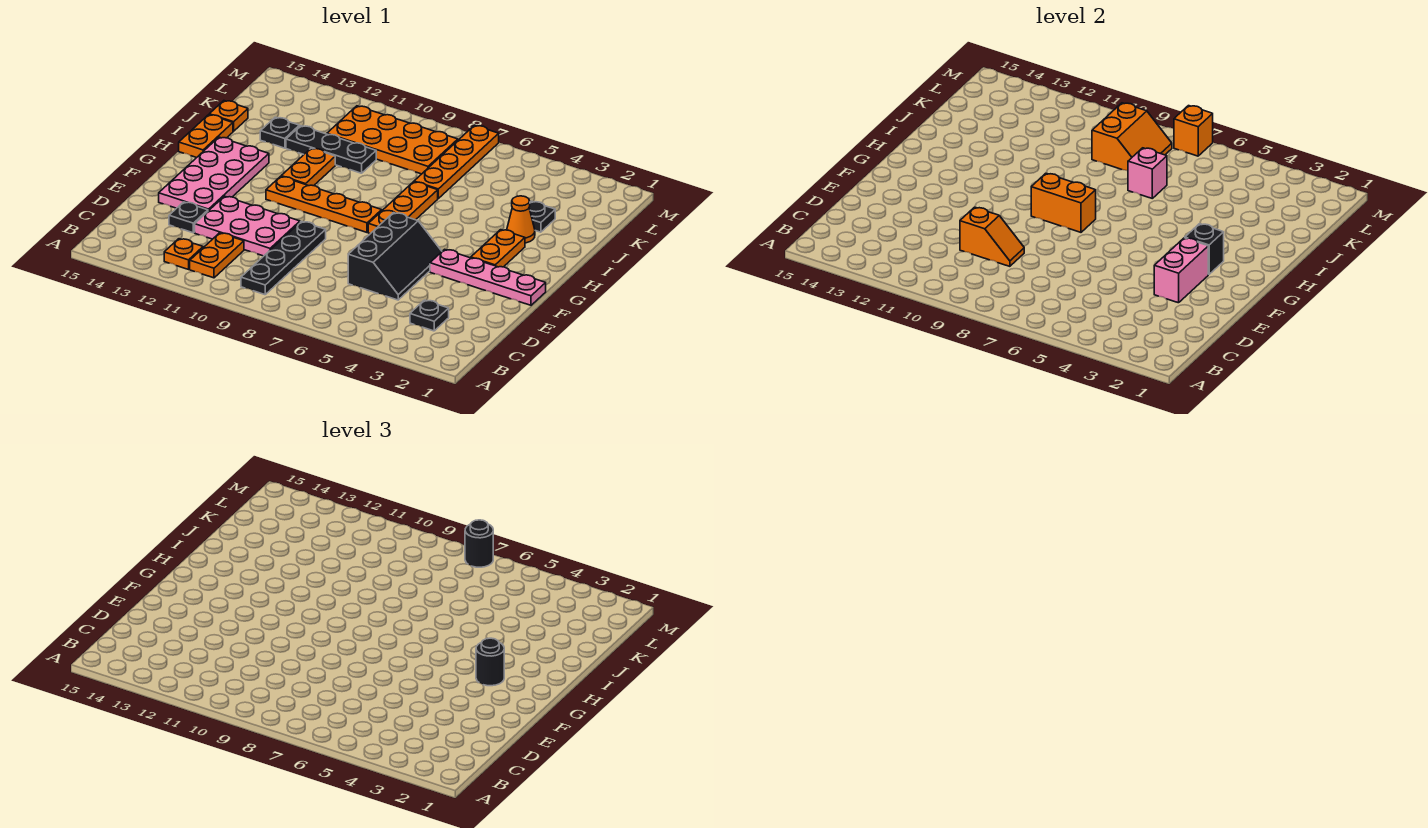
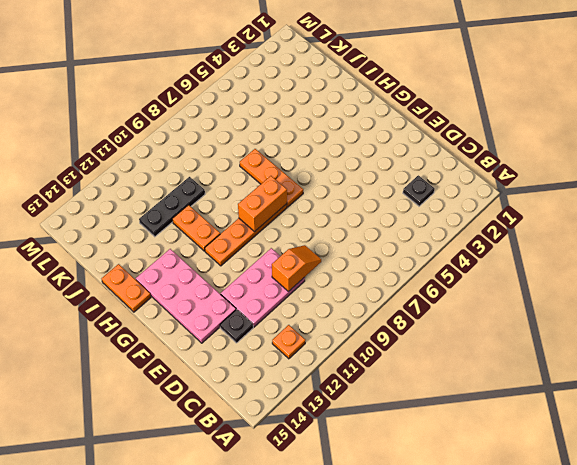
none -> black plate B9:E9 level 1
none -> orange plate B11:C11 level 1
none -> black slope D5:F6 level 1 top 6
none -> pink plate F1:F4 level 1

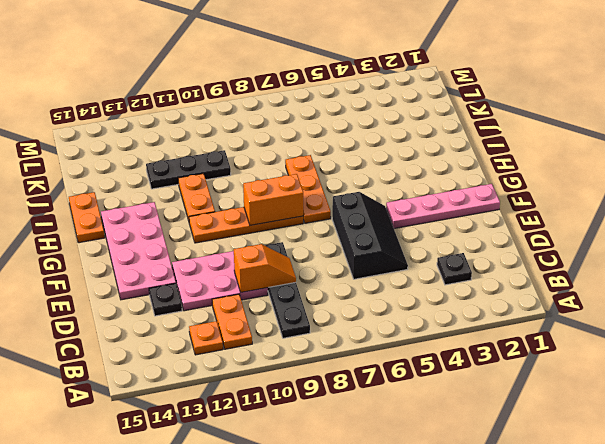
none -> orange plate G3:H3 level 1
none -> orange cone I3 level 1
none -> black plate J3 level 1
none -> orange plate J7:M7 level 1

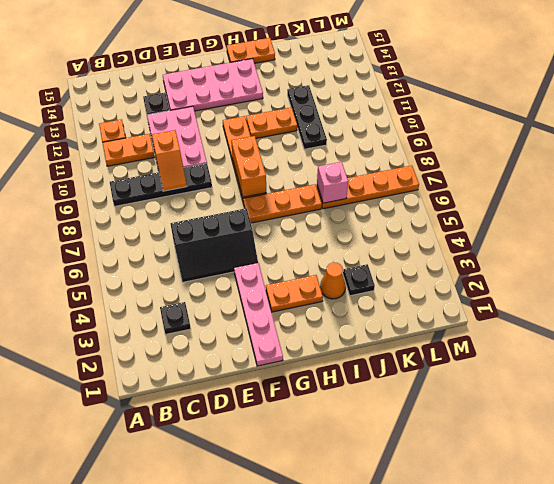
none -> black plate J13 level 1
none -> orange plate J15 level 1
none -> orange plate K8:L11 level 1
none -> pink brick E3:F3 level 2

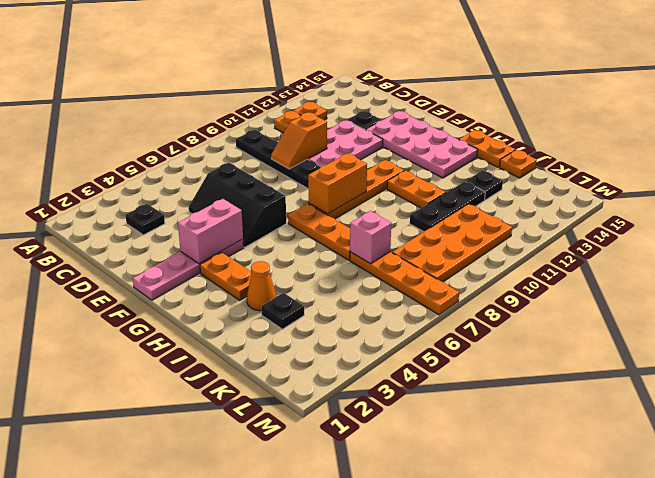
pink brick F3:F4 level 2 -> pink brick E3:F3 level 2
none -> black brick G3 level 2
none -> orange slope K8:L9 level 2 top 9
none -> orange brick M7 level 2
none -> black round brick G3 level 3

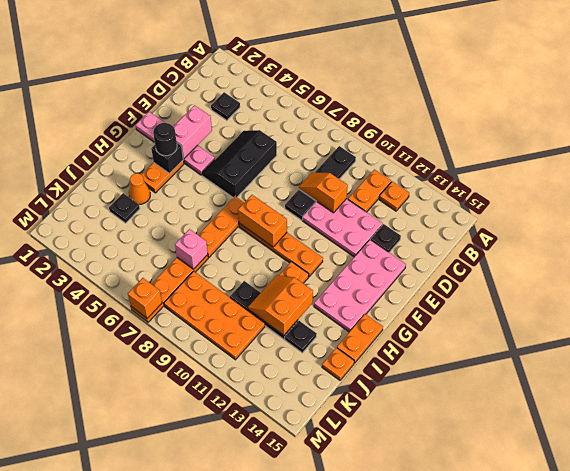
orange slope I11:J12 level 2 top 12 -> orange slope K8:L9 level 2 top 9
none -> black round brick M7 level 3

